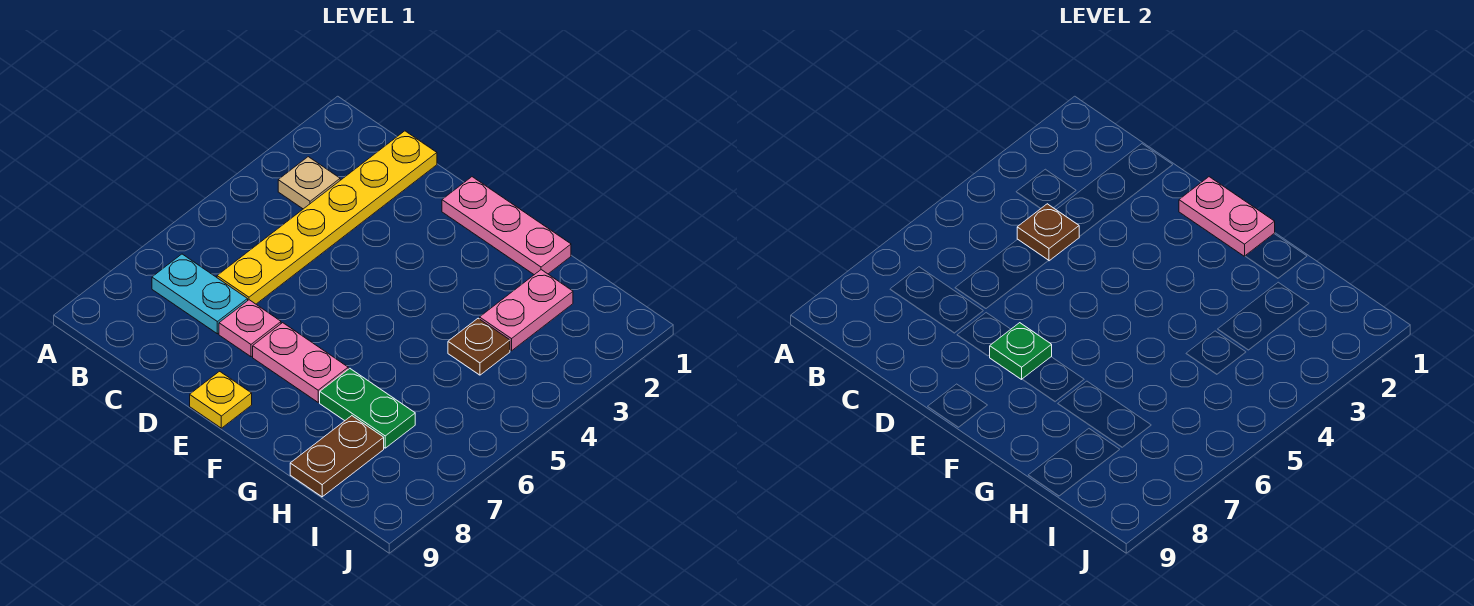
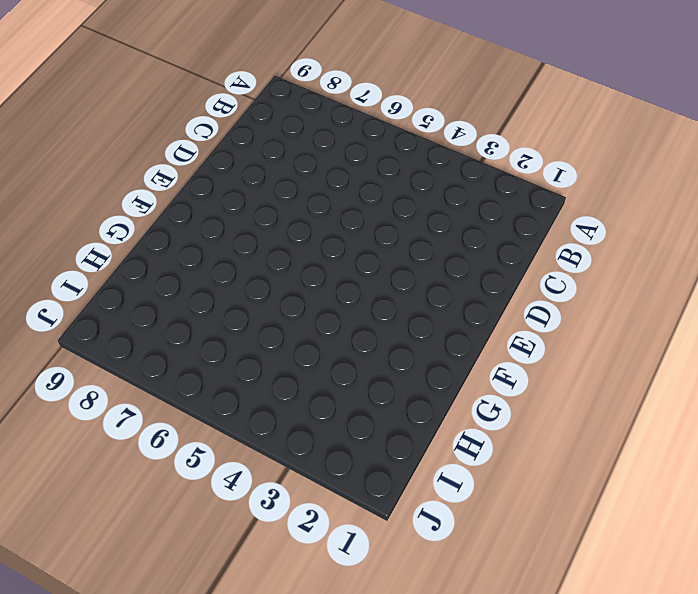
none -> tan plate B3 level 1
none -> cyan plate B7:C7 level 1
none -> yellow plate C1:C6 level 1

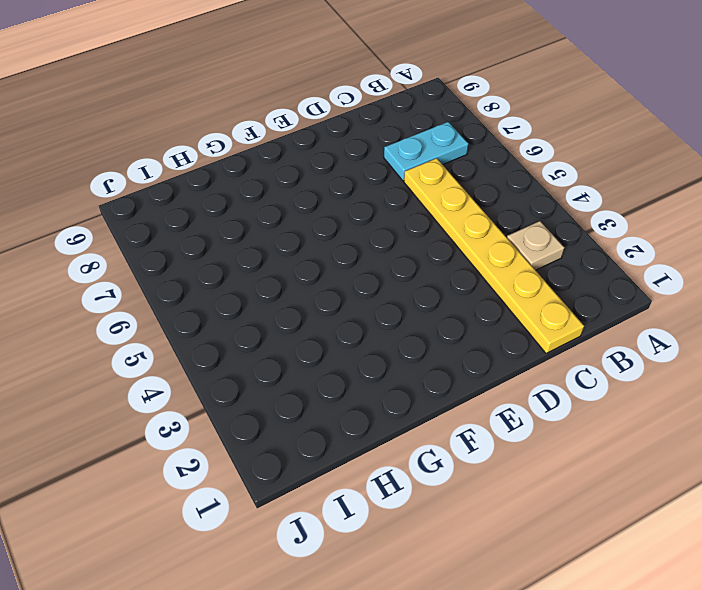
none -> pink plate D7 level 1
none -> pink plate E1:G1 level 1
none -> pink plate E7:F7 level 1

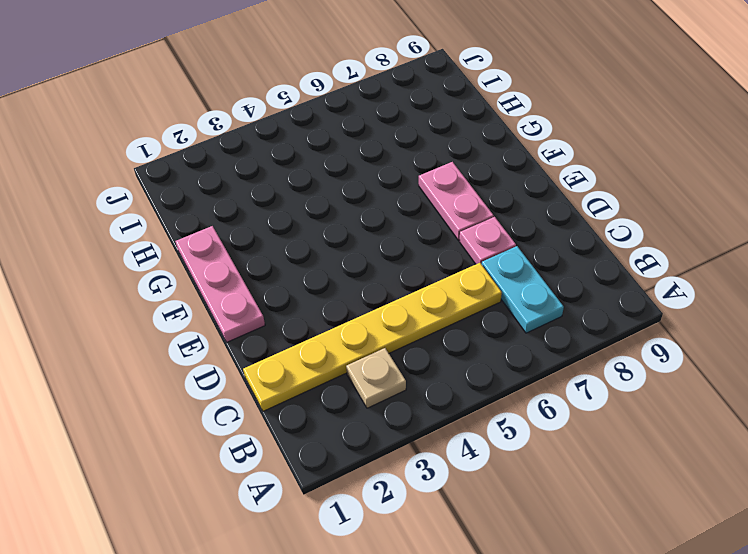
none -> yellow plate E9 level 1
none -> green plate G7:H7 level 1
none -> pink plate H2:H3 level 1

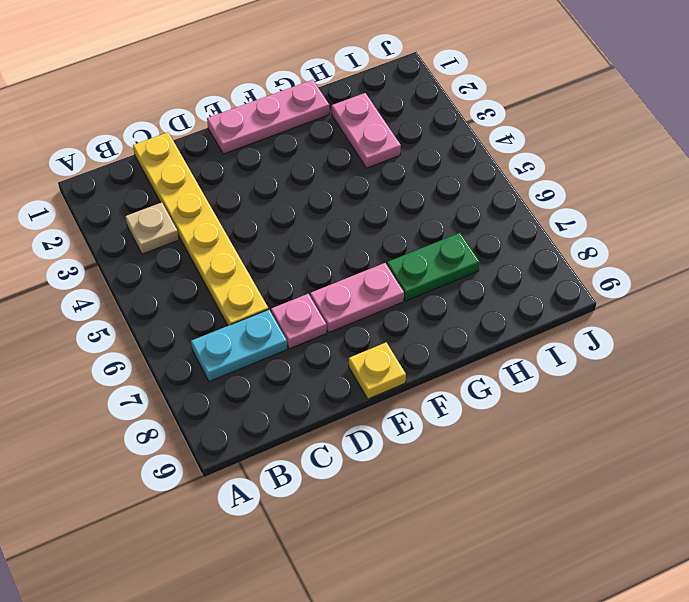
none -> brown plate H4 level 1
none -> brown plate H8:H9 level 1
none -> brown plate C4 level 2

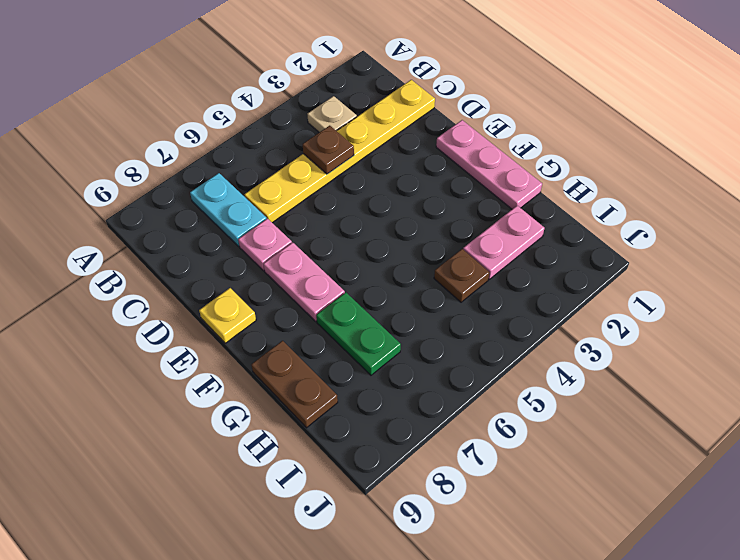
brown plate G9:H9 level 1 -> brown plate H8:H9 level 1
none -> pink plate E1:F1 level 2
none -> green plate E7 level 2

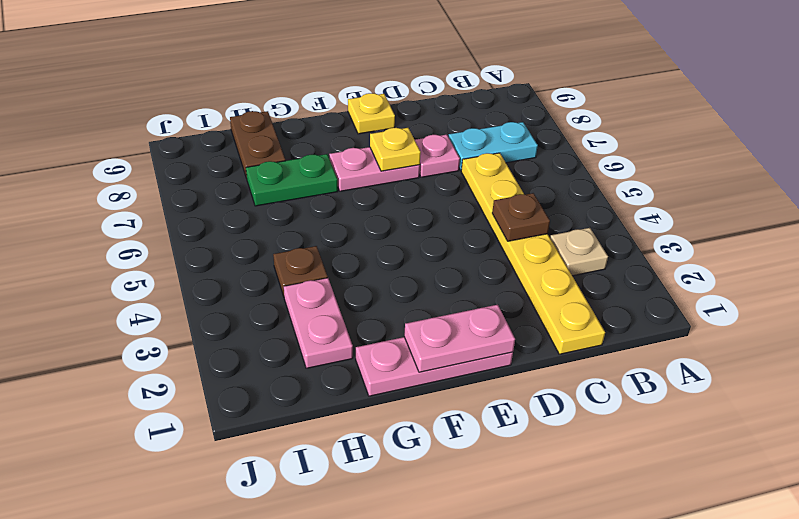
yellow plate E7 level 2 -> green plate E7 level 2

